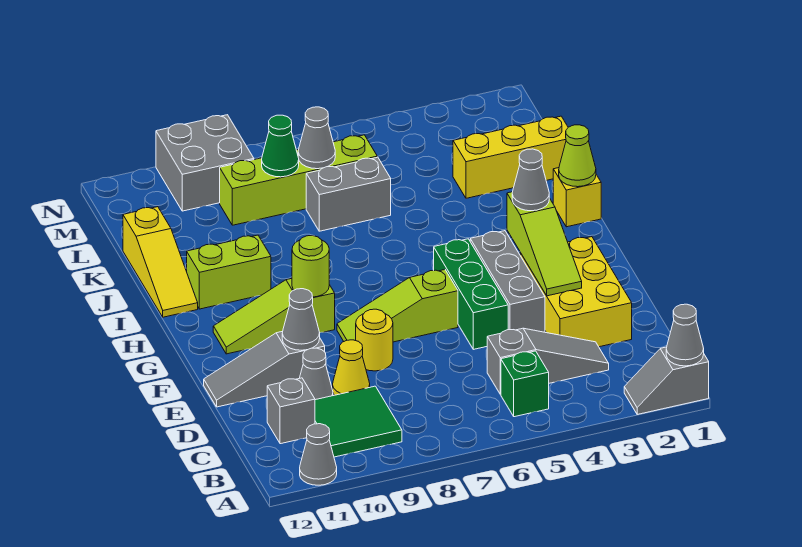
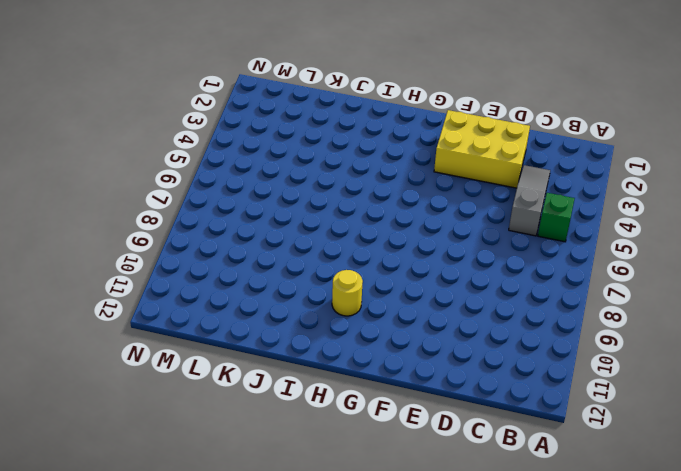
yellow round brick H10 level 1 -> yellow round brick E8 level 1
none -> grey slope A1:A2 level 1 top 1
none -> grey cone A11 level 1
none -> green tile B9:C10 level 1
none -> grey brick C11 level 1

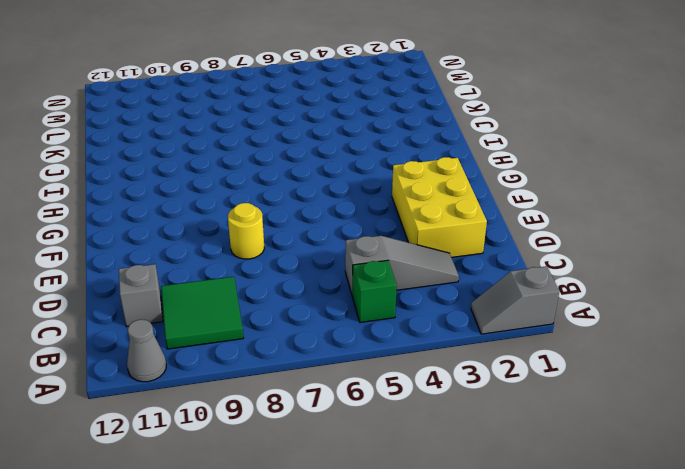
none -> yellow cone D9 level 1
none -> grey cone D10 level 1
none -> grey brick E4:G4 level 1
none -> green brick E5:G5 level 1

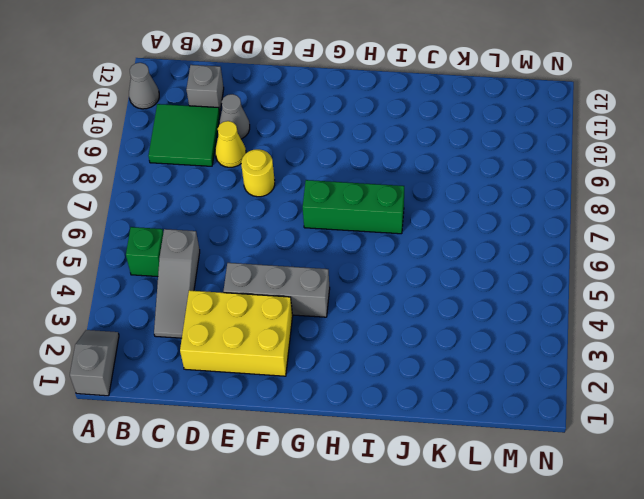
green brick G7:I7 level 1 -> green brick E5:G5 level 1
none -> grey slope E10:E12 level 1 top 10
none -> lime slope F6:F8 level 1 top 6
none -> lime slope G9:G11 level 1 top 9
none -> yellow brick I1 level 1

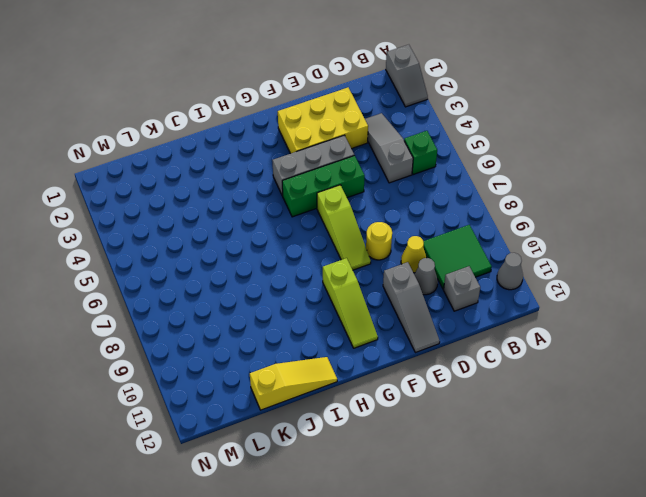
none -> yellow brick I1 level 1
none -> lime brick I10:I11 level 1
none -> yellow brick K1:K3 level 1
none -> grey brick K6:K7 level 1

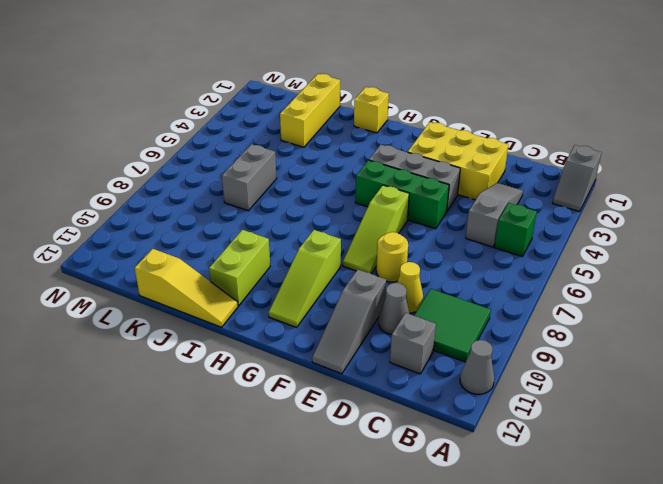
none -> lime brick L6:L9 level 1
none -> grey brick M9:N10 level 1
none -> grey cone A1 level 2
none -> lime slope E3:G3 level 2 top G

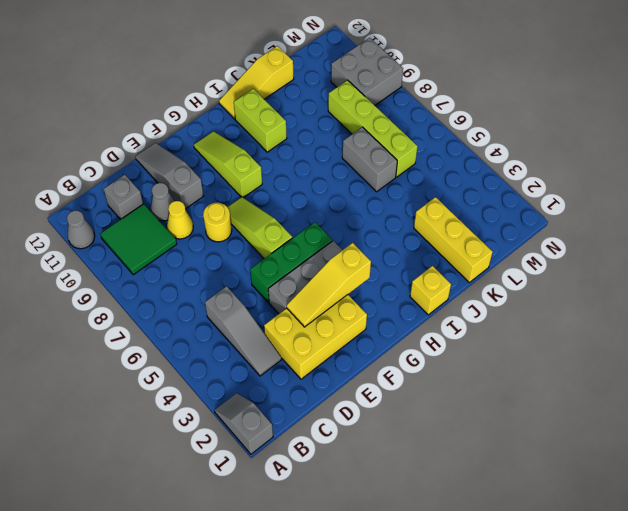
yellow slope E3:G3 level 2 top G -> lime slope E3:G3 level 2 top G
none -> green brick B5 level 1
none -> grey cone A1 level 2
none -> grey cone E10 level 2
none -> lime round brick G9 level 2

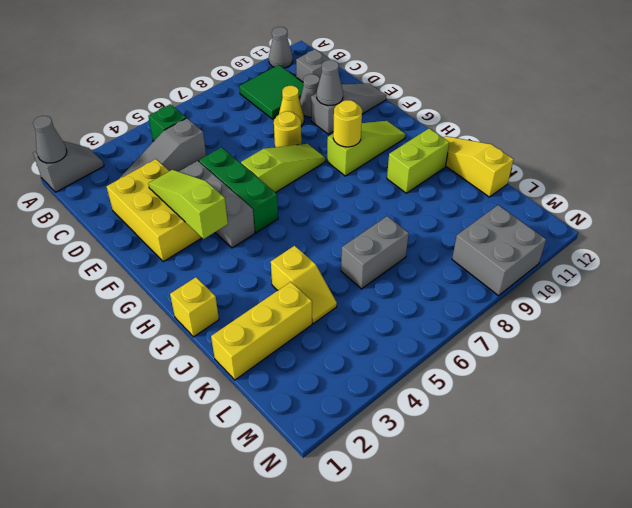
yellow round brick G9 level 2 -> lime round brick G9 level 2
yellow slope J4:K4 level 1 top J -> none
none -> lime brick L6:L9 level 1
none -> lime cone I1 level 2
none -> grey cone L7 level 2
none -> green cone L8 level 2

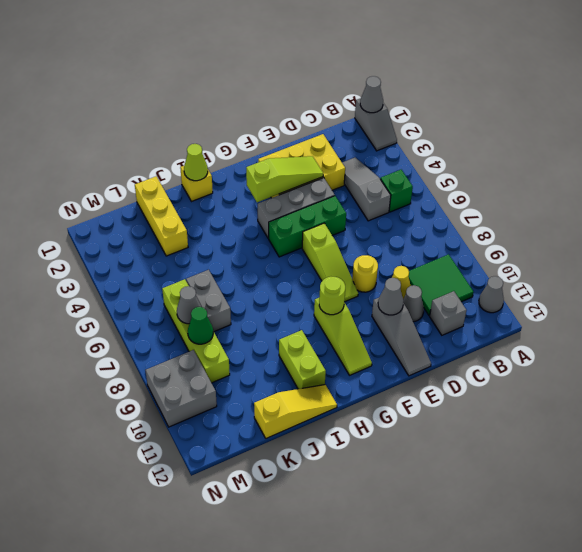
none -> grey cone G3 level 3

